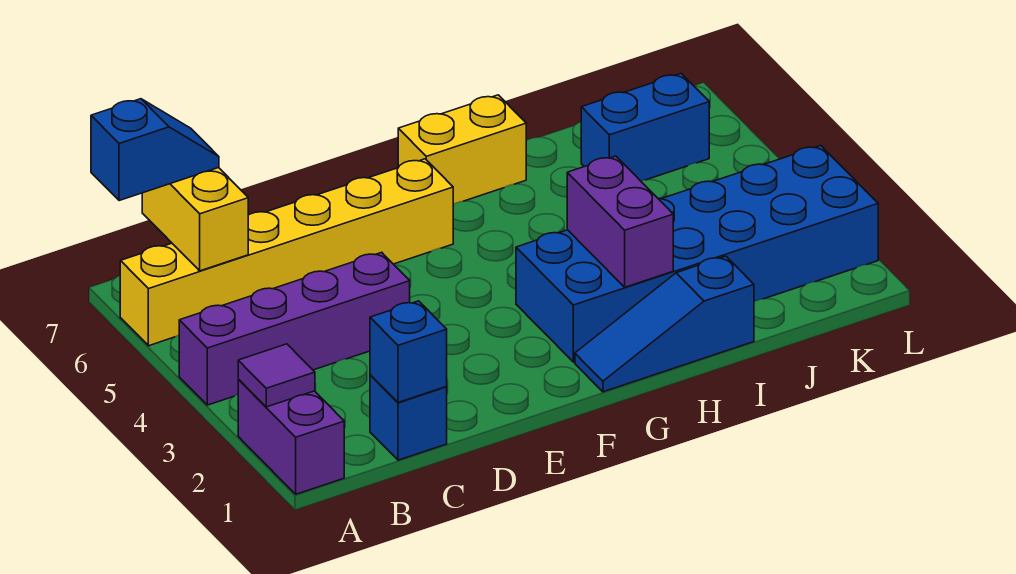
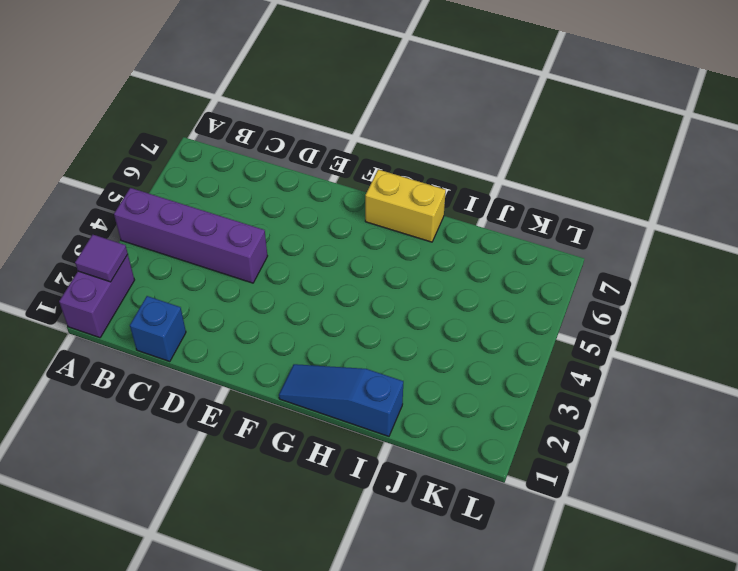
none -> yellow brick A6:F6 level 1
none -> blue brick G2:L3 level 1
none -> blue brick J6:K6 level 1

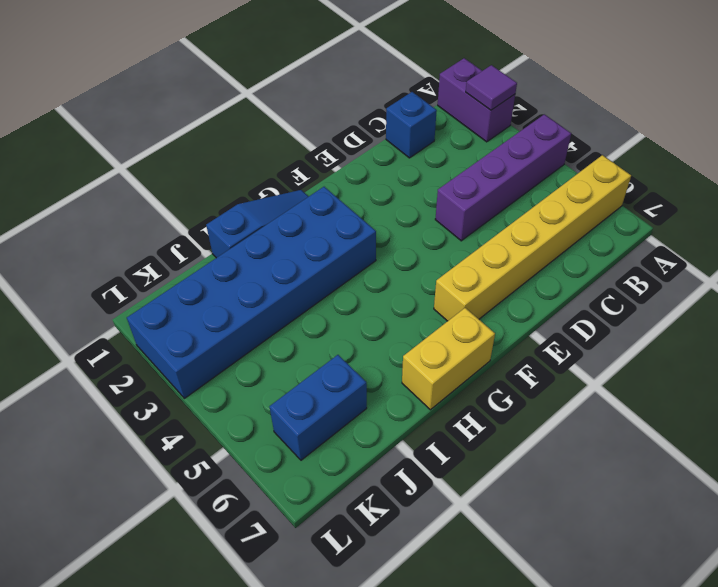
none -> yellow brick B6:B7 level 2
none -> blue brick C1 level 2
none -> purple brick H2:H3 level 2

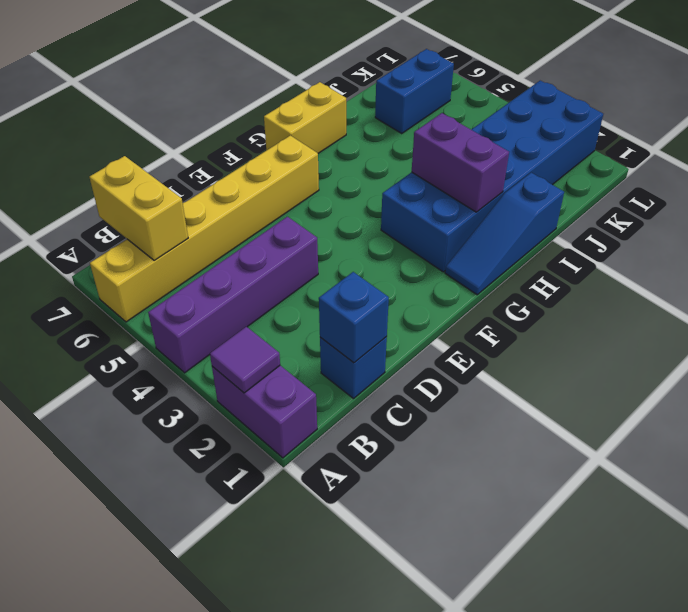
none -> blue slope A7:B7 level 3 top A

